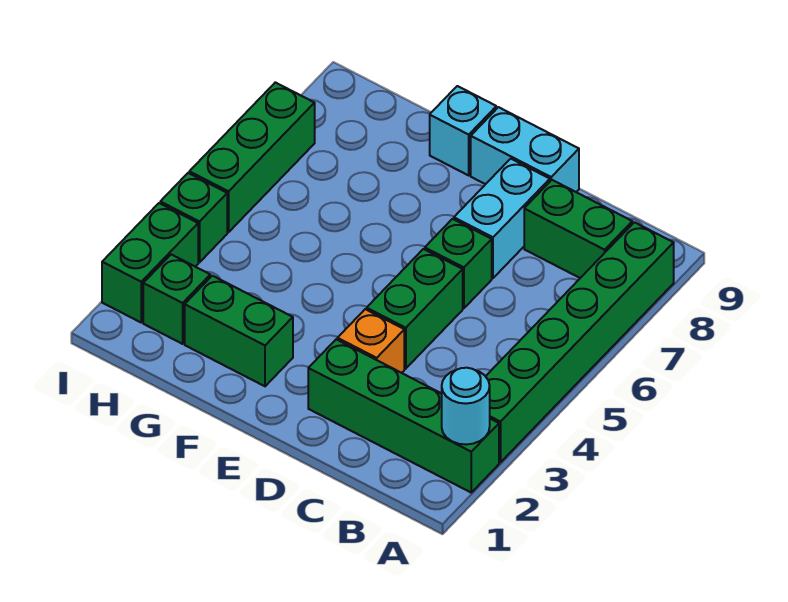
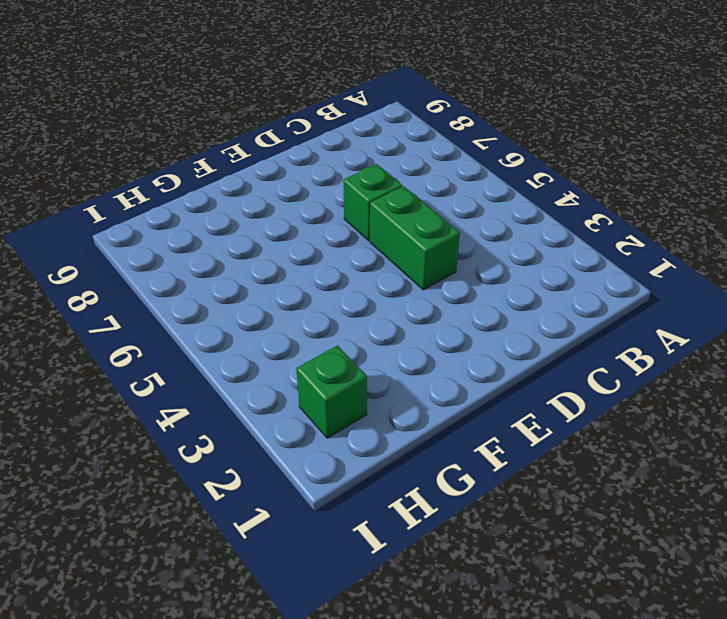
none -> green brick A2:D2 level 1
none -> green brick A3:A8 level 1
none -> green brick B8:C8 level 1

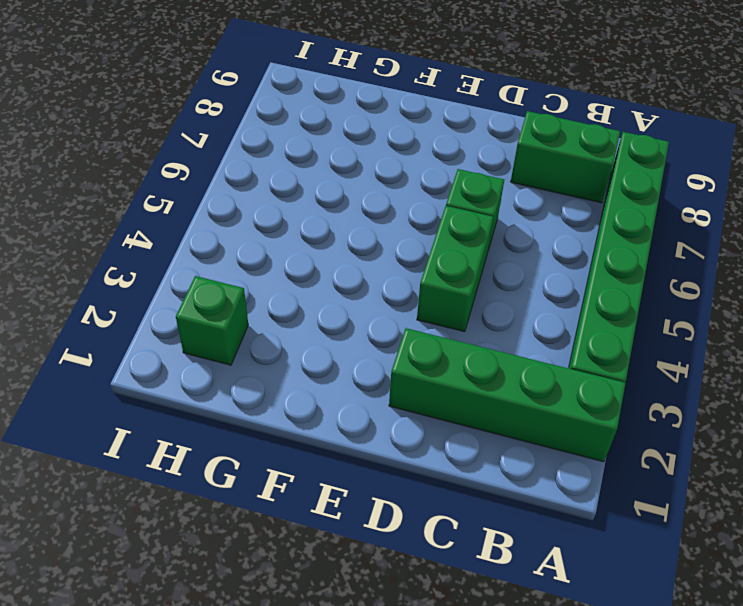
none -> orange brick D3 level 1
none -> cyan brick D7:D8 level 1
none -> cyan brick D9:E9 level 1

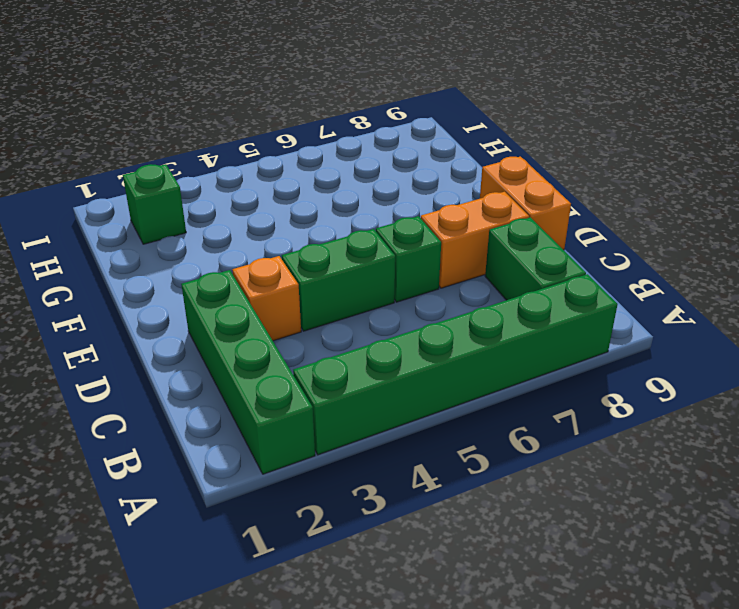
orange brick D7:D8 level 1 -> cyan brick D7:D8 level 1
orange brick D9:E9 level 1 -> cyan brick D9:E9 level 1
none -> green brick F2:G2 level 1
none -> cyan brick F9 level 1
none -> green brick I2:I3 level 1

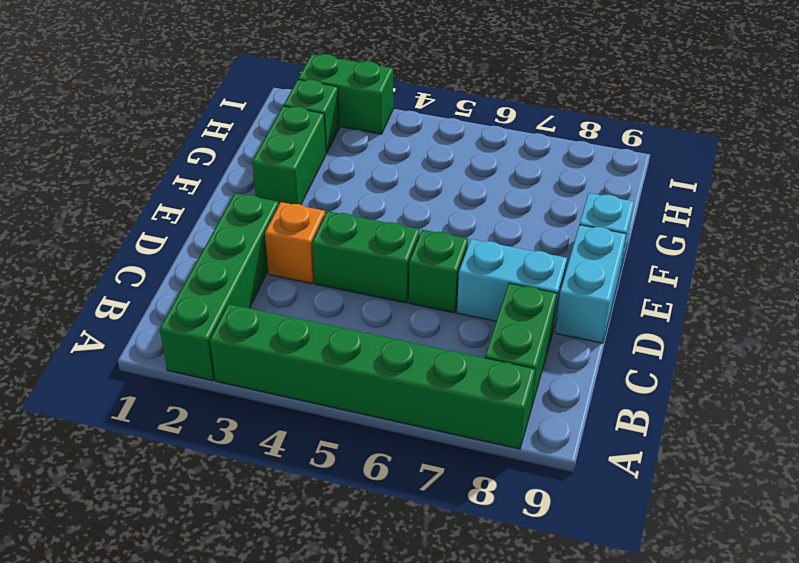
none -> green brick I4 level 1
none -> green brick I5:I7 level 1
none -> cyan round brick A2 level 2

